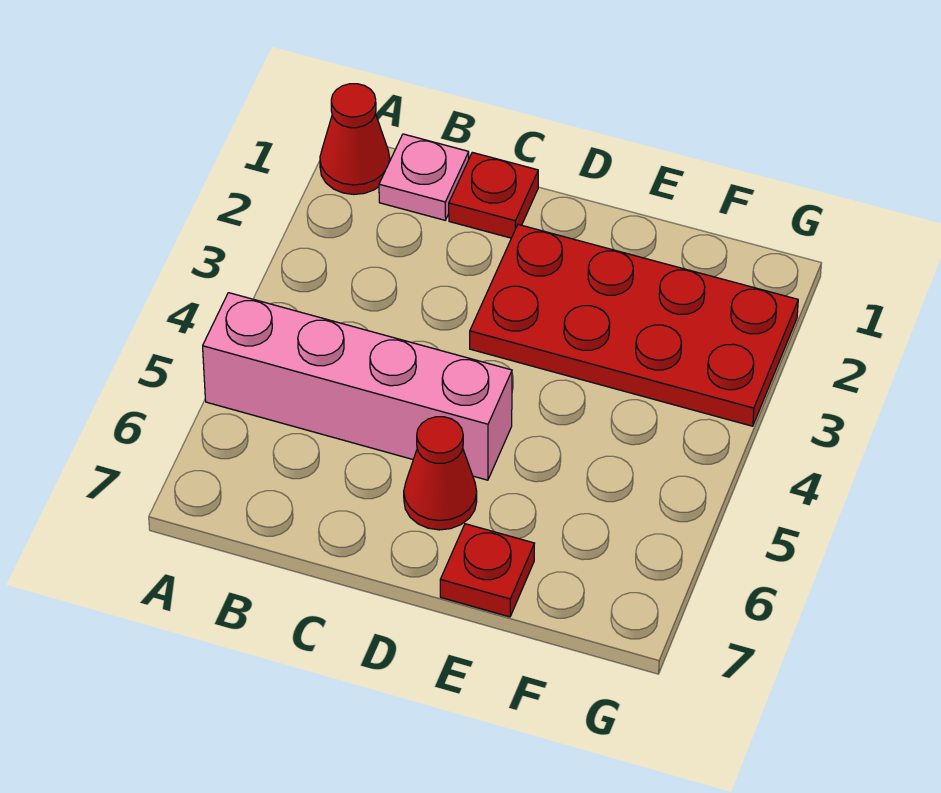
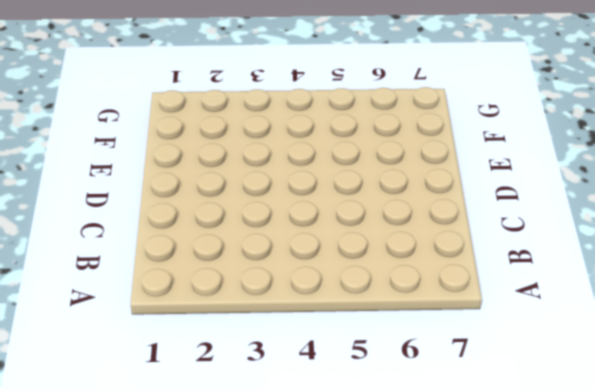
none -> red cone A1 level 1
none -> pink brick A5:D5 level 1

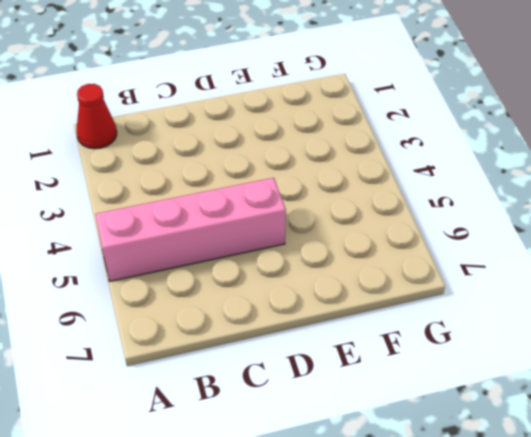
none -> pink plate B1 level 1
none -> red plate C1 level 1

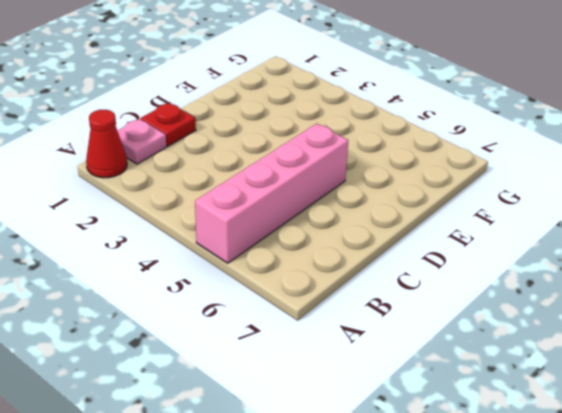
none -> red plate D2:G3 level 1
none -> red cone D6 level 1

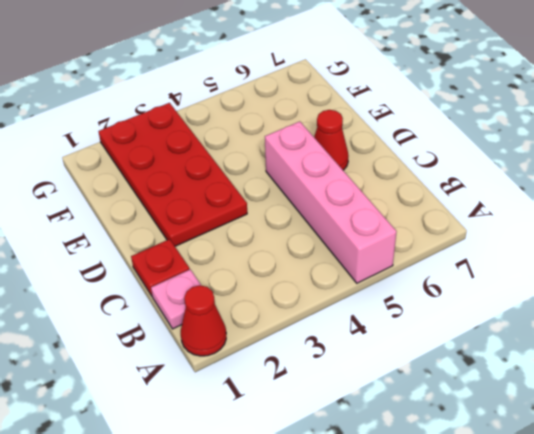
none -> red plate E7 level 1

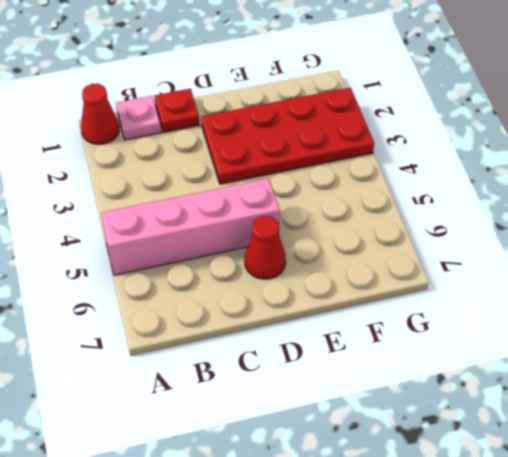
none -> red plate E7 level 1

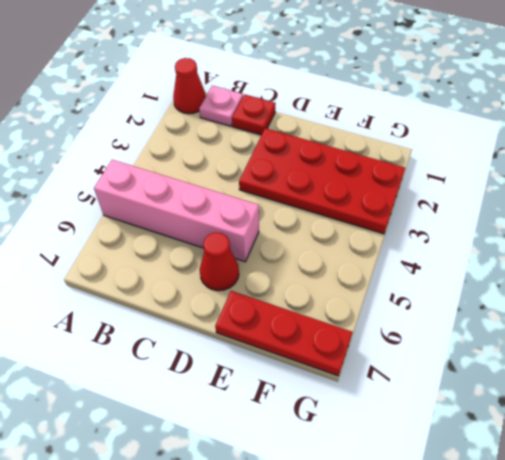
red plate E7:G7 level 1 -> red plate E7 level 1

